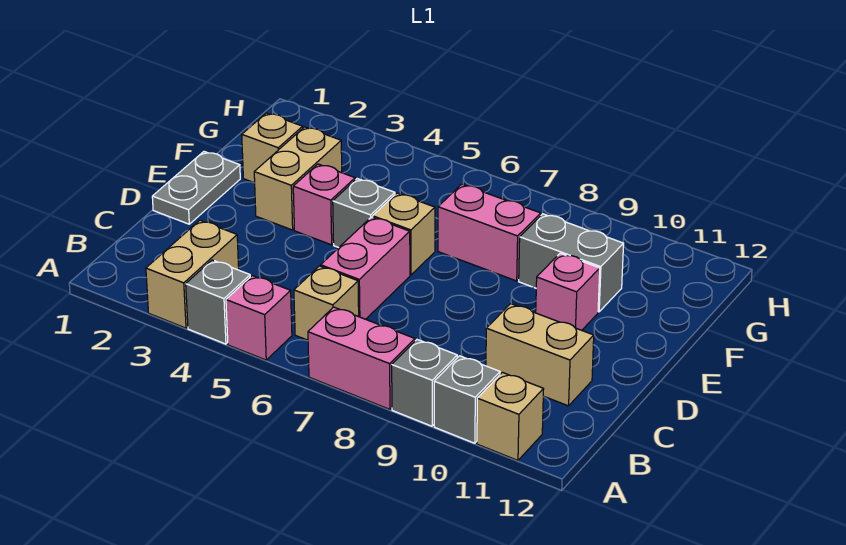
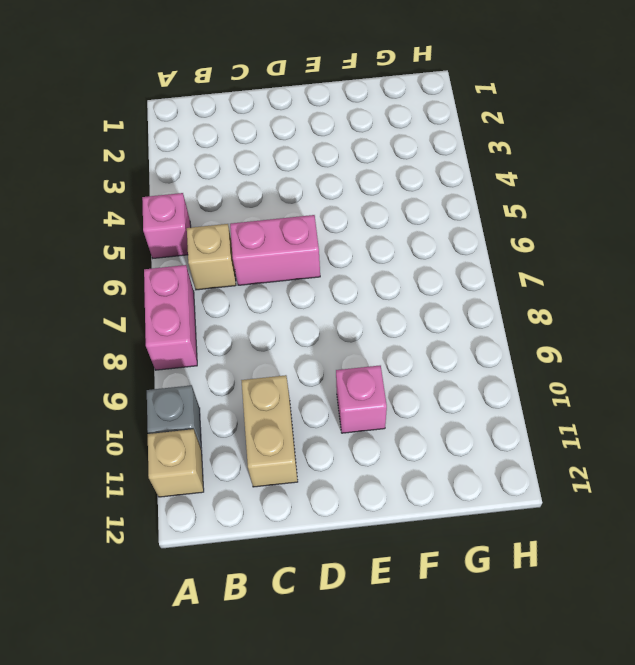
none -> tan brick A3:B3 level 1
none -> grey brick A4 level 1
none -> grey brick A9 level 1

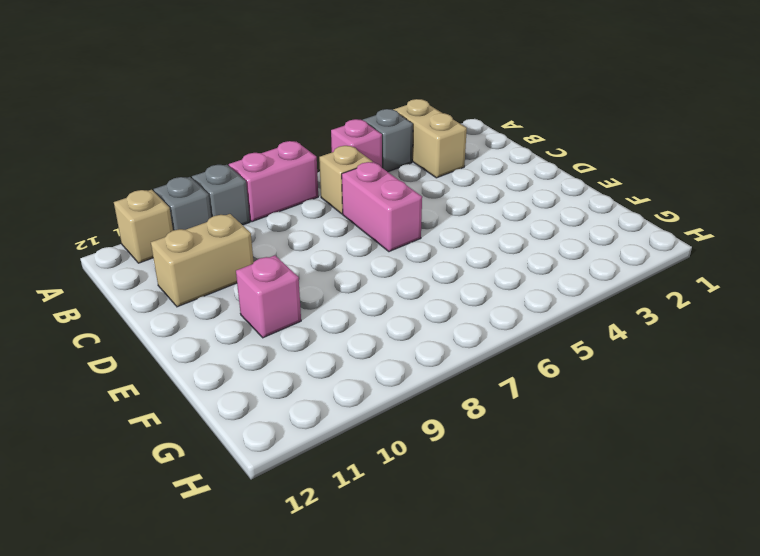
none -> grey plate D1:E1 level 1
none -> tan brick E3:F3 level 1
none -> pink brick E4 level 1

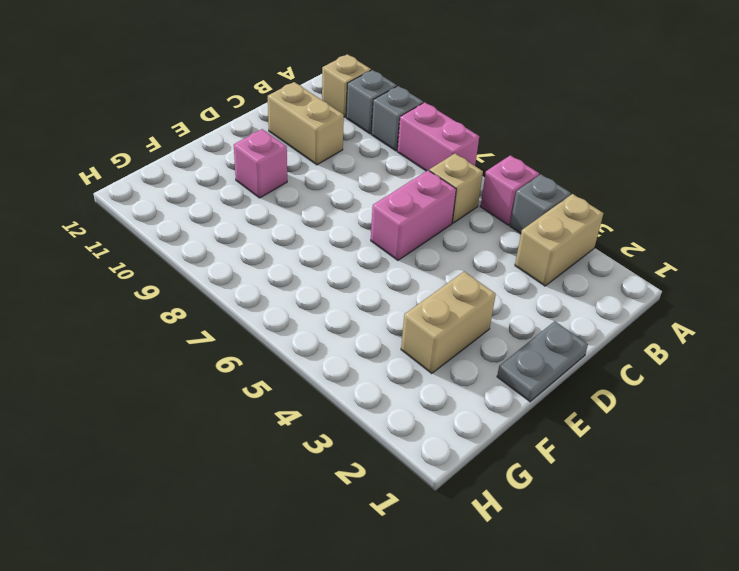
none -> pink brick E4 level 1
none -> grey brick E5 level 1
none -> tan brick E6 level 1

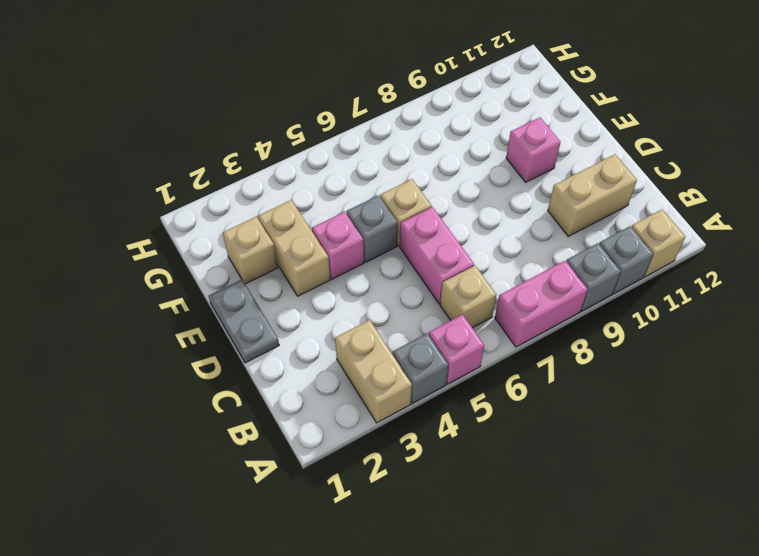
none -> pink brick F7:F8 level 1
none -> grey brick F9:F10 level 1

